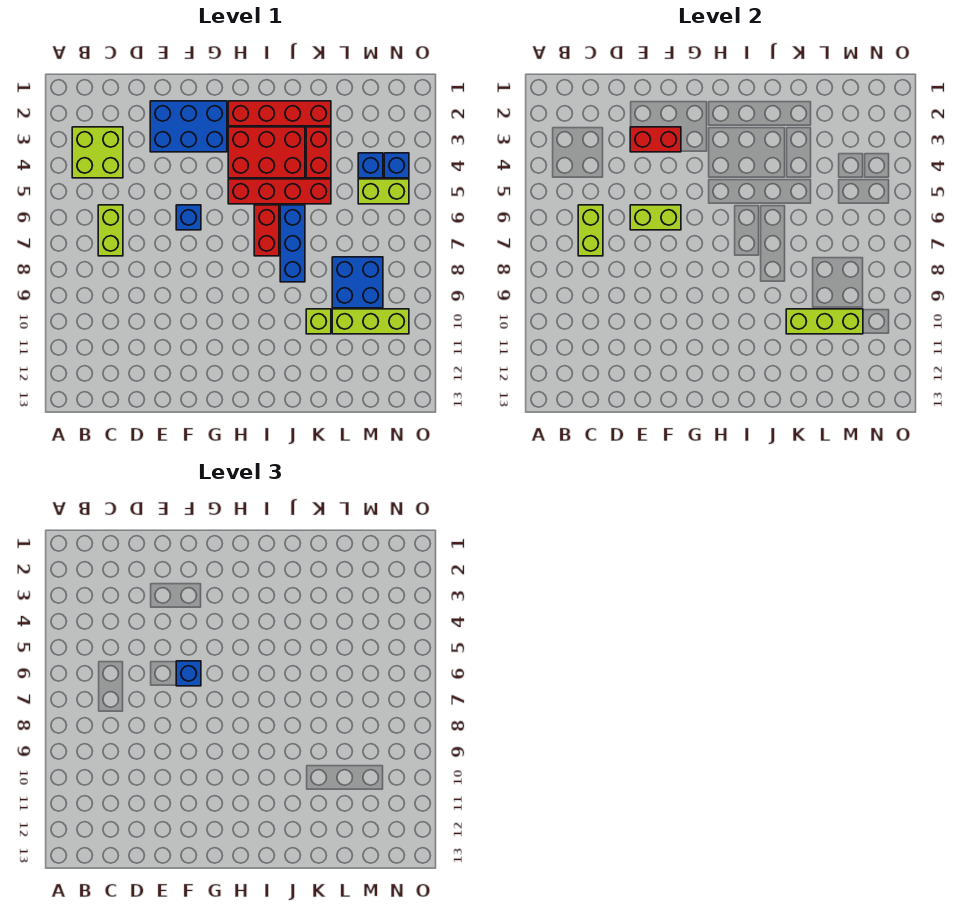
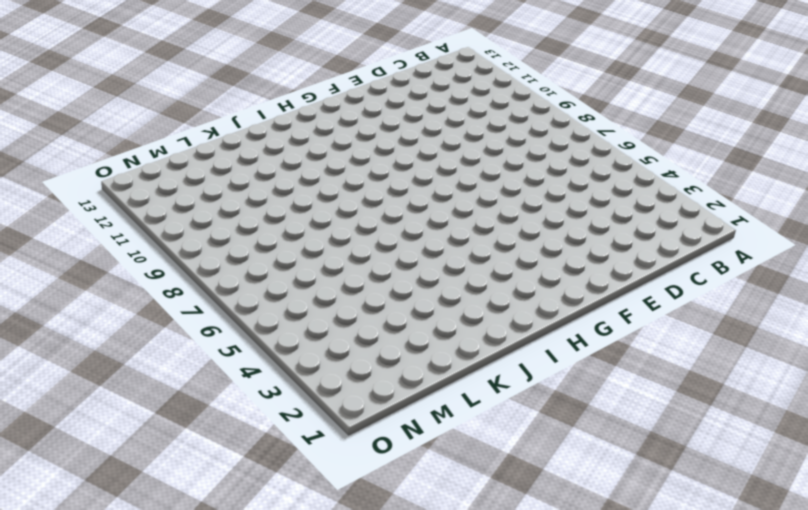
none -> lime brick B3:C4 level 1
none -> lime brick C6:C7 level 1
none -> blue brick E2:G3 level 1

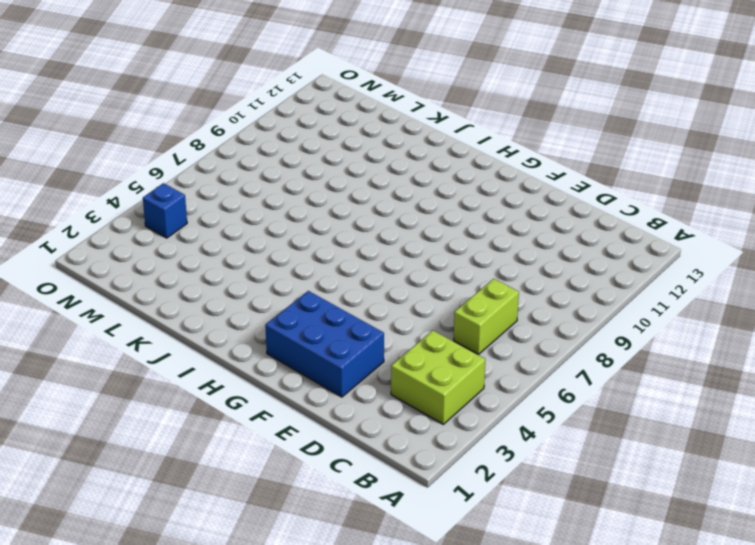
none -> blue brick F6 level 1
none -> red brick H2:K2 level 1
none -> red brick H3:J4 level 1

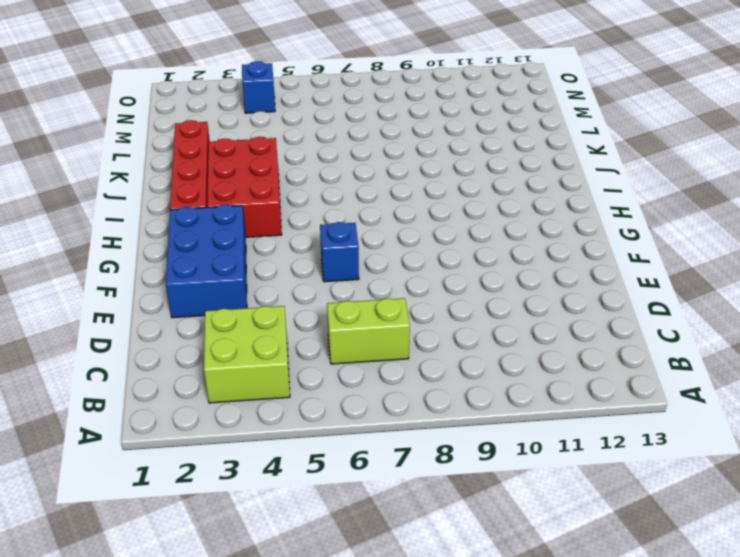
none -> red brick H5:K5 level 1
none -> red brick I6:I7 level 1
none -> blue brick J6:J8 level 1

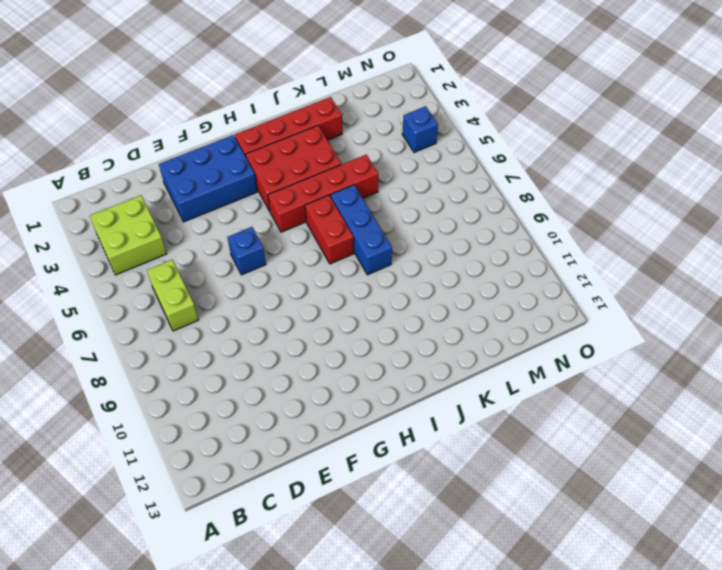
none -> red brick K3:K4 level 1
none -> lime brick K10 level 1
none -> blue brick L8:M9 level 1

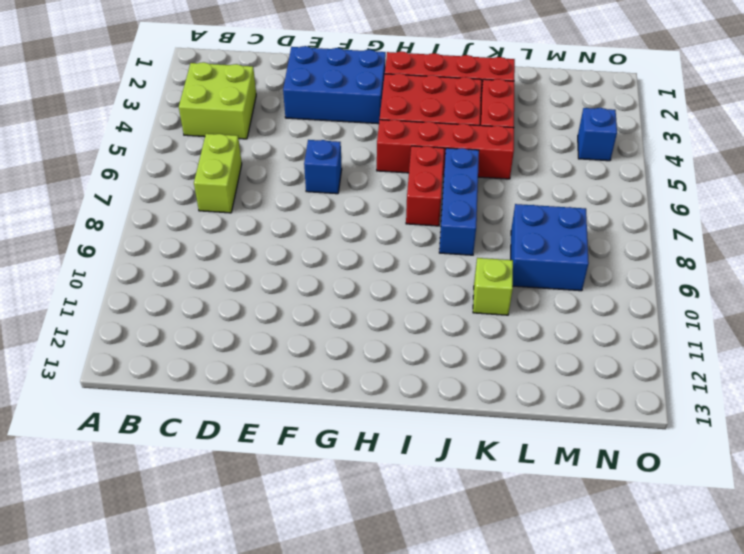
none -> lime brick L10:N10 level 1
none -> blue brick M4 level 1
none -> lime brick M5:N5 level 1

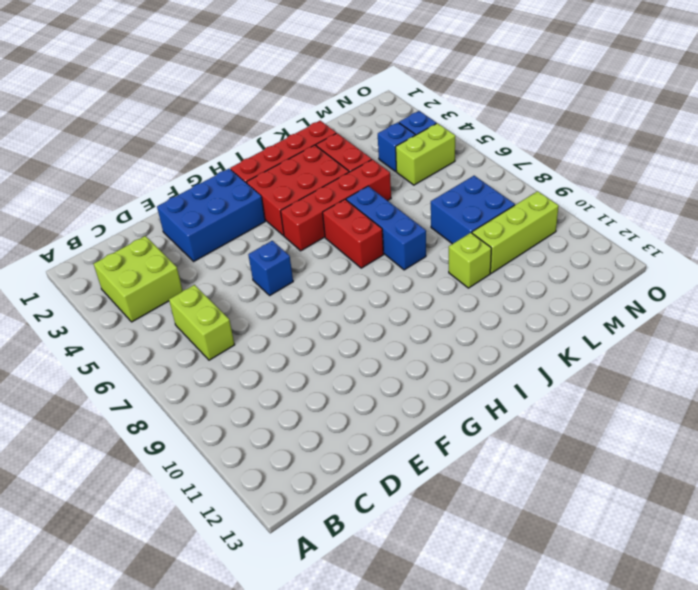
none -> lime brick C6:C7 level 2
none -> red brick E3:F3 level 2
none -> lime brick E6:F6 level 2

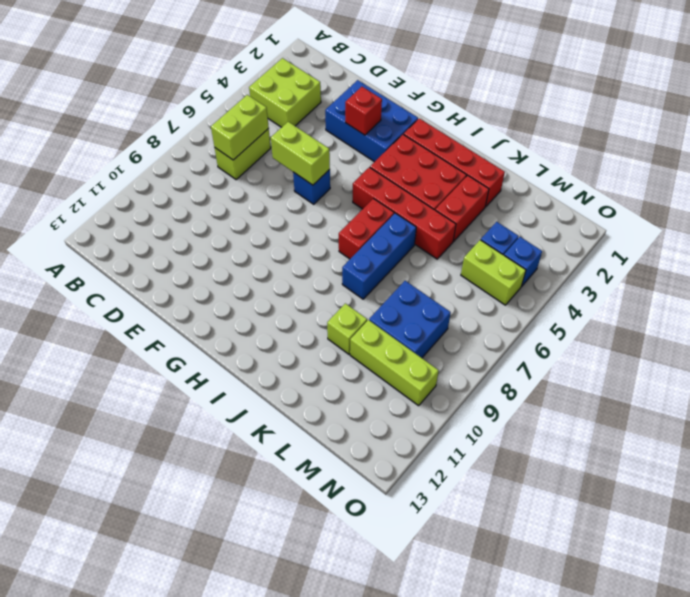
red brick F3 level 2 -> red brick E3:F3 level 2
none -> lime brick K10:M10 level 2
none -> blue brick F6 level 3

